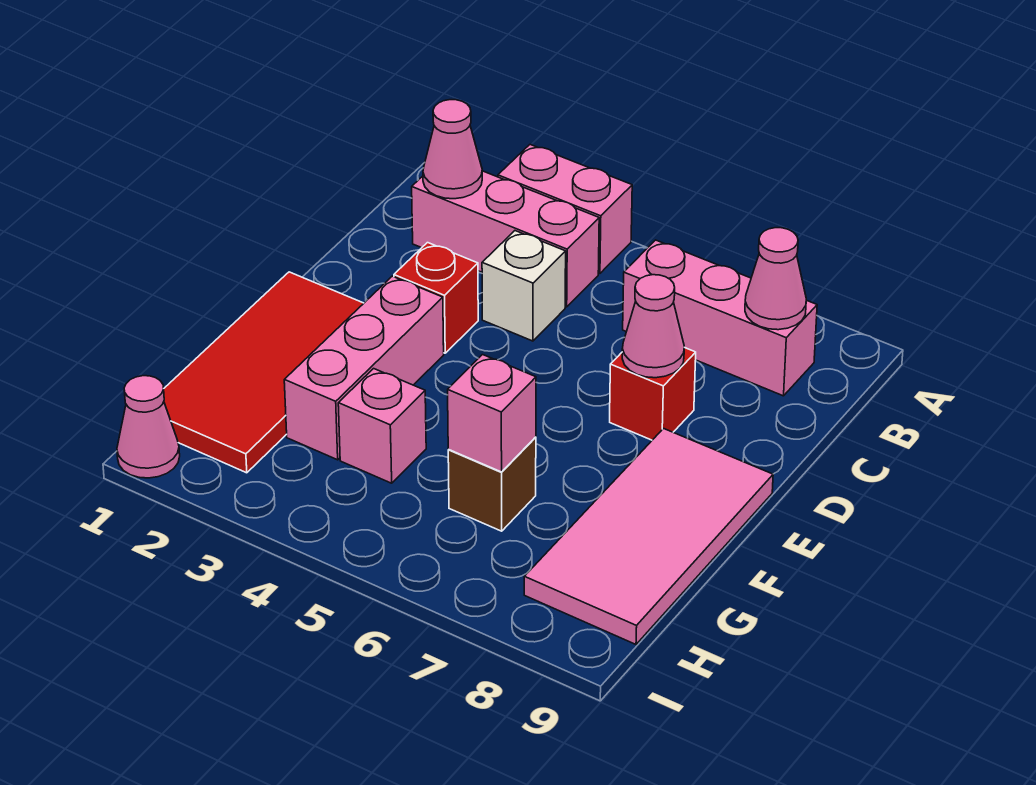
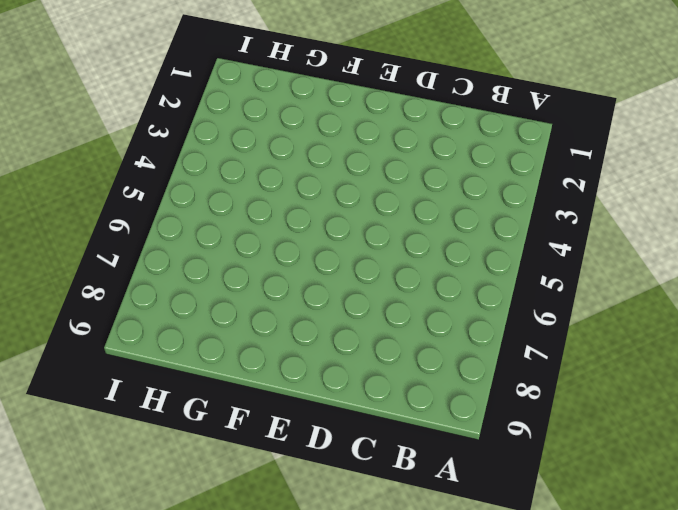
none -> pink brick A3:A4 level 1
none -> pink brick B2:B4 level 1
none -> pink brick B6:B8 level 1

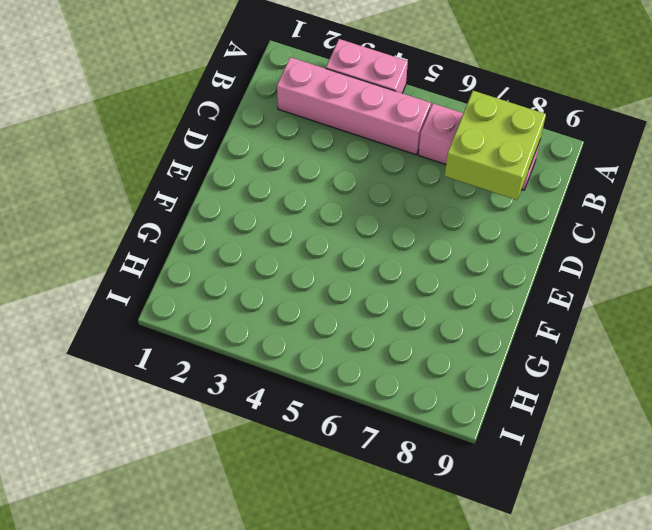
pink brick B2:B5 level 1 -> pink brick B2:B4 level 1
lime brick B7:C8 level 2 -> pink cone B8 level 2
none -> white brick C4 level 1
none -> red brick D3 level 1
none -> red brick D7 level 1

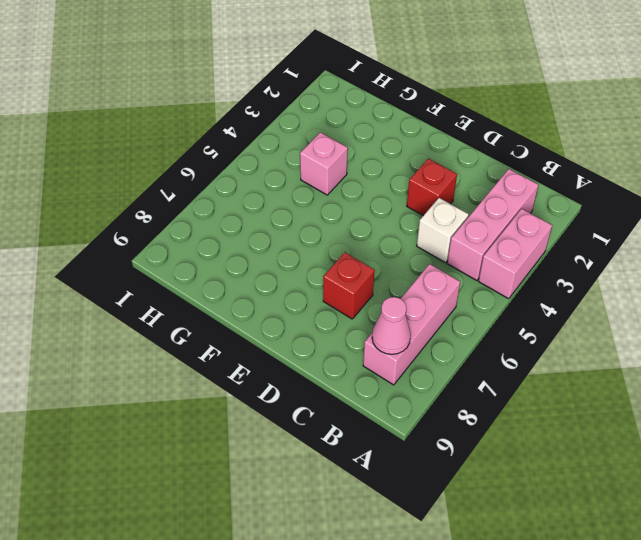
none -> red tile E1:H2 level 1
none -> pink brick E3:G3 level 1
none -> pink tile E8:H9 level 1

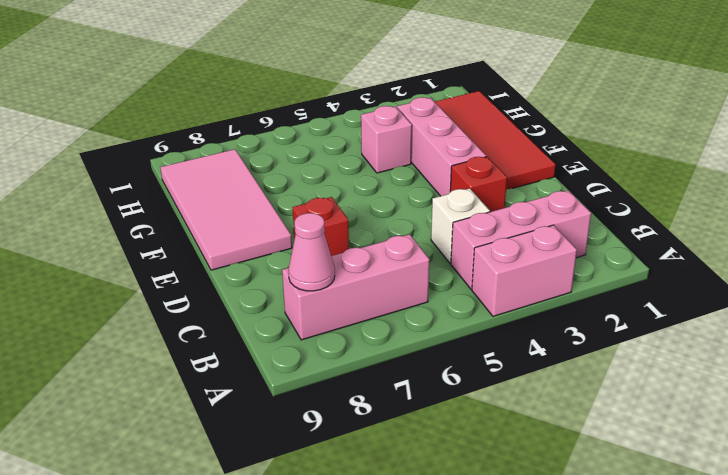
none -> brown brick G6 level 1
none -> pink cone I1 level 1
none -> pink cone B2 level 2

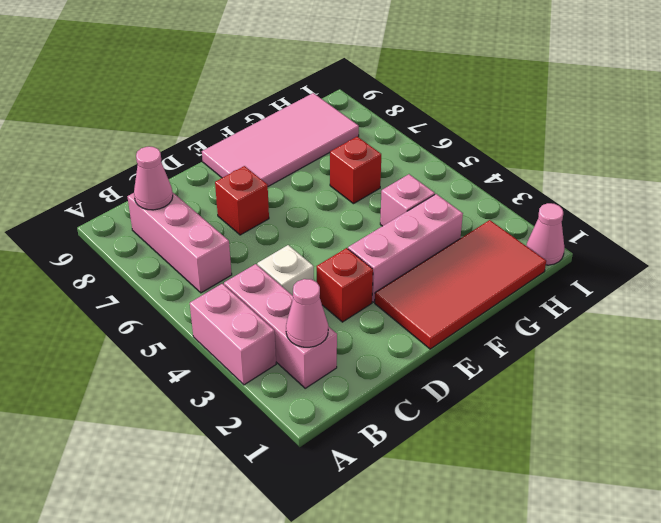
red brick G6 level 1 -> brown brick G6 level 1
none -> pink cone D7 level 2
none -> pink brick G6 level 2

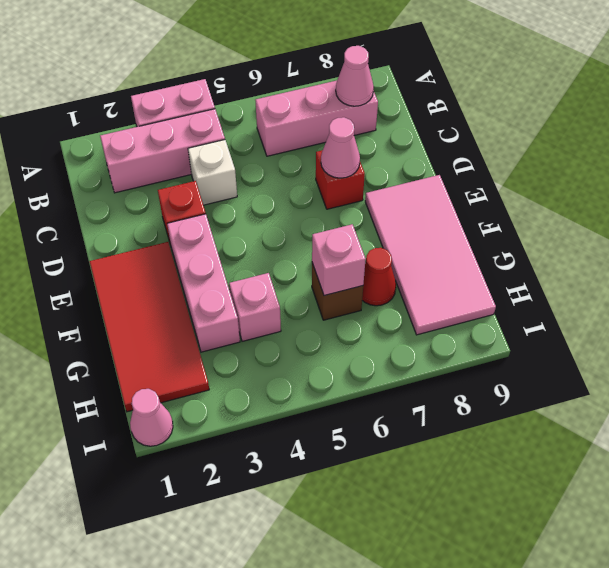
red cone G7 level 1 -> none
none -> pink cone B2 level 2

